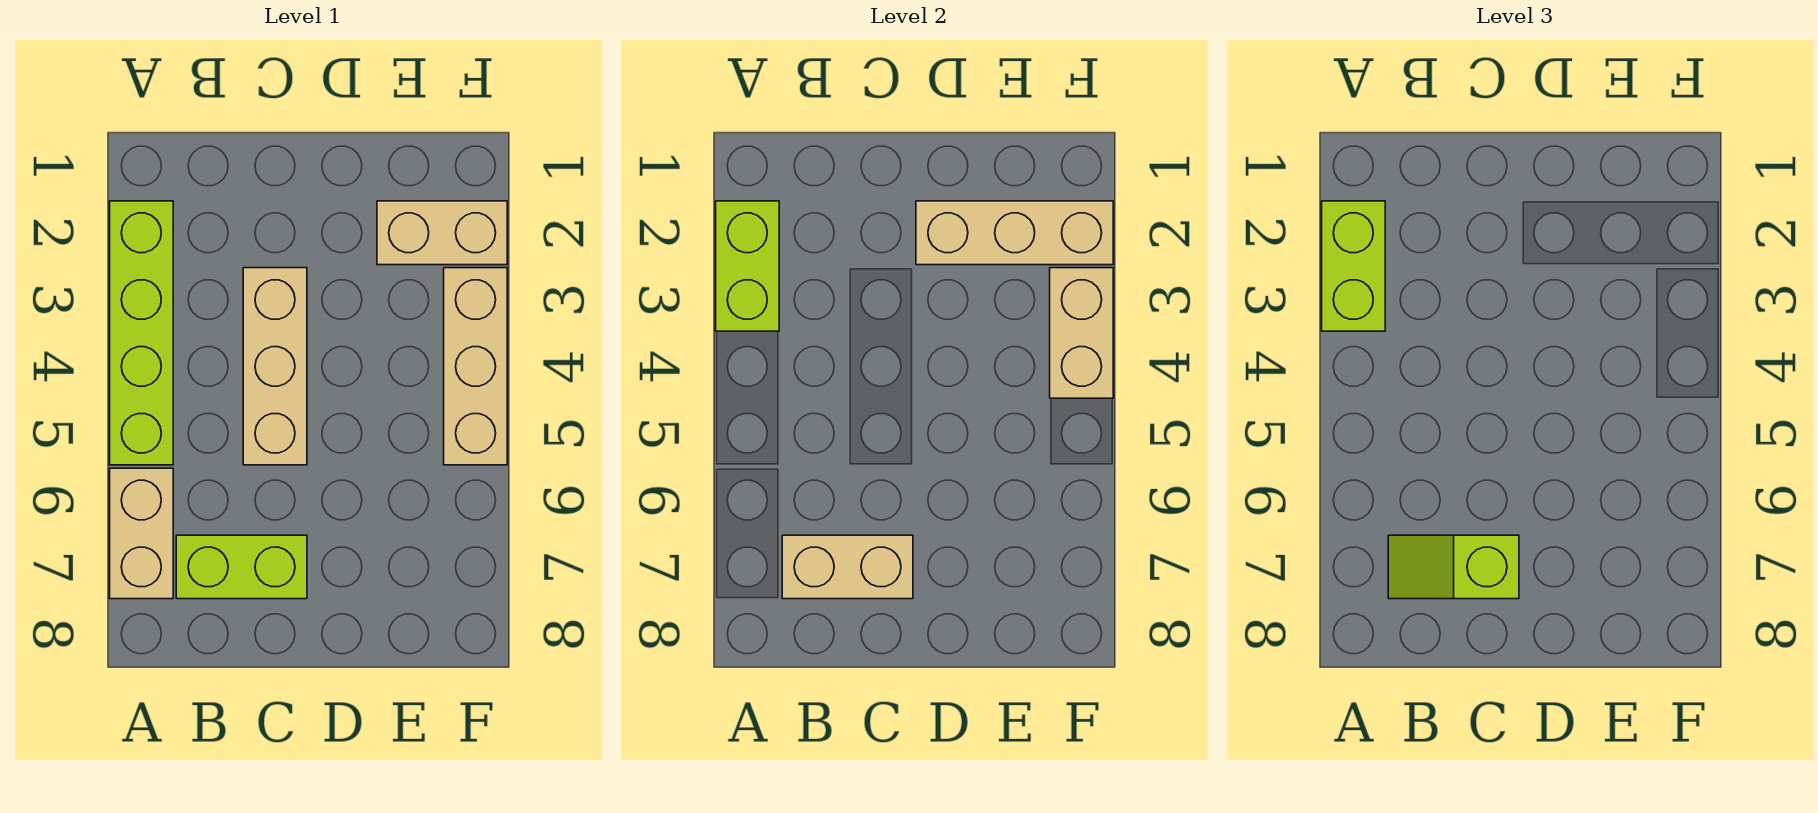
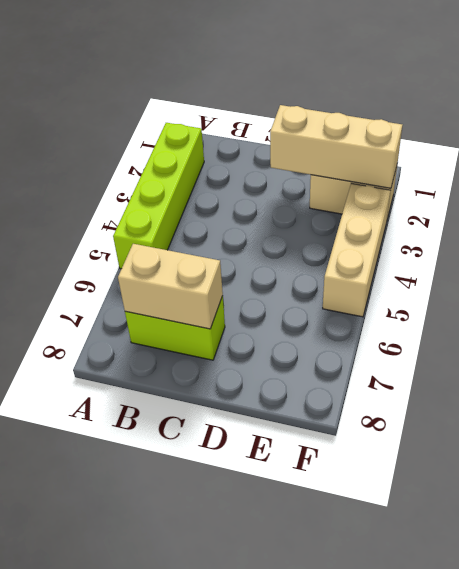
none -> tan brick A6:A7 level 1
none -> tan brick C3:C5 level 1
none -> lime brick A2:A3 level 2

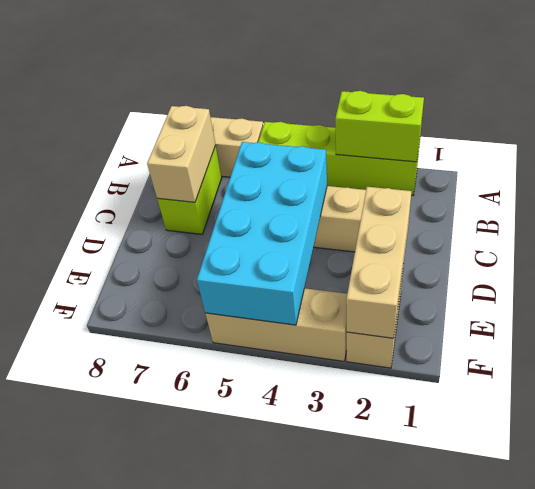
cyan brick C4:F5 level 2 -> tan brick F3:F4 level 2
none -> lime brick A2:A3 level 3
none -> lime slope B7:C7 level 3 top C

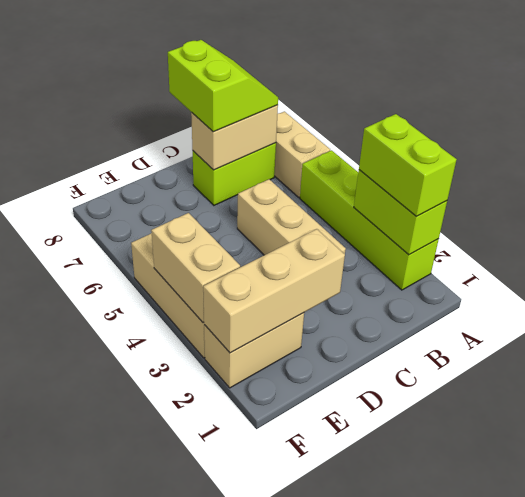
lime slope B7:C8 level 3 top C -> lime slope B7:C7 level 3 top C

